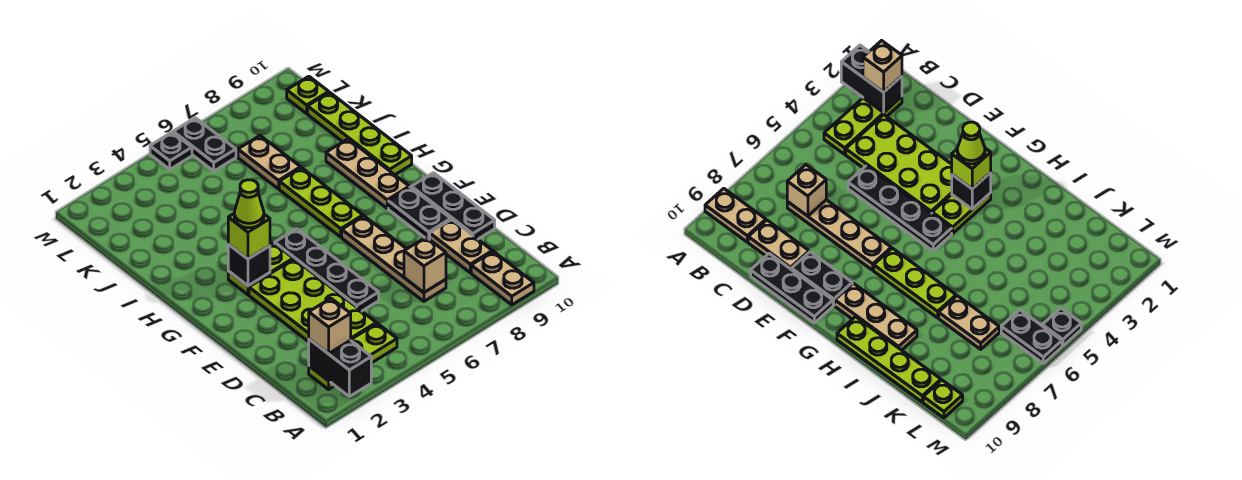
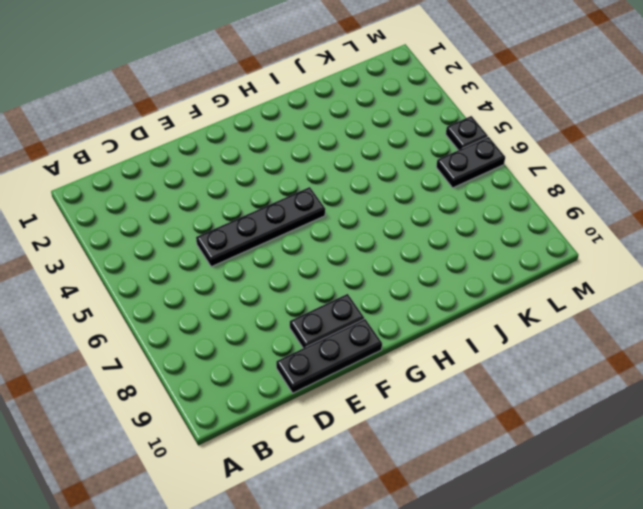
none -> tan plate A9:B9 level 1
none -> lime plate B2:B4 level 1
none -> lime plate C3:F4 level 1

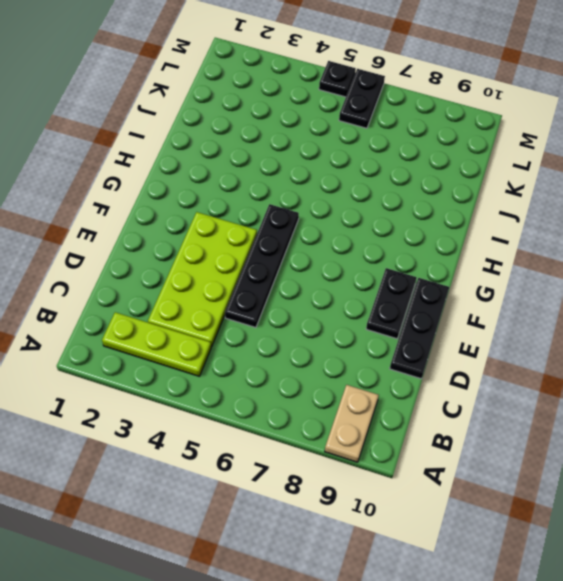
none -> tan plate C7:F7 level 1
none -> tan plate C9:D9 level 1
none -> lime plate G3:G4 level 1

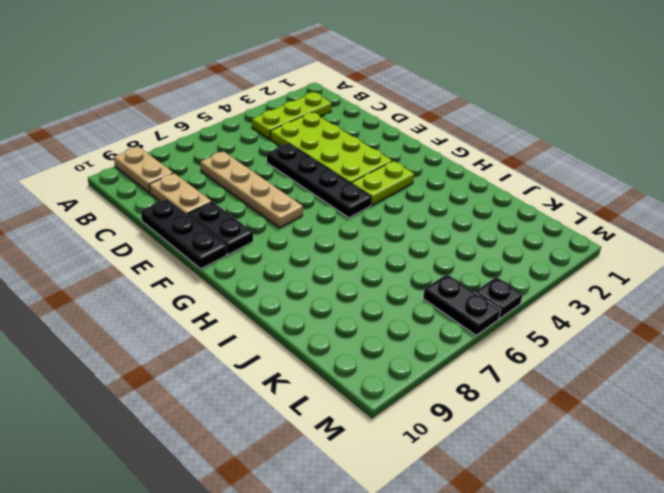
none -> lime plate G7:I7 level 1
none -> tan plate G9:I9 level 1
none -> lime plate H10:K10 level 1

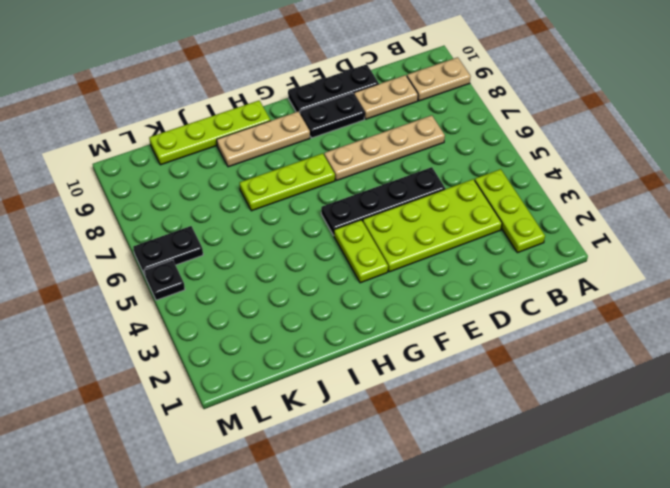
none -> tan plate J7:K7 level 1
none -> lime plate L10 level 1
none -> black brick A2:B2 level 2

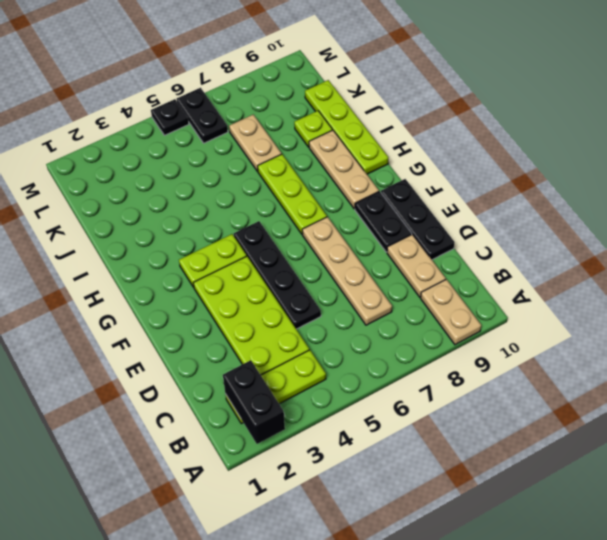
lime plate J9 level 1 -> lime plate L10 level 1
none -> tan brick C7 level 2
none -> black brick G3 level 2
none -> tan brick B2 level 3

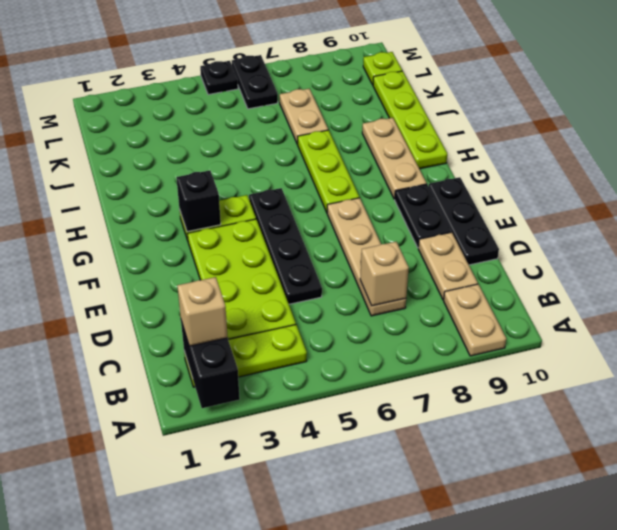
none -> lime brick G3 level 3
none -> lime cone G3 level 4

